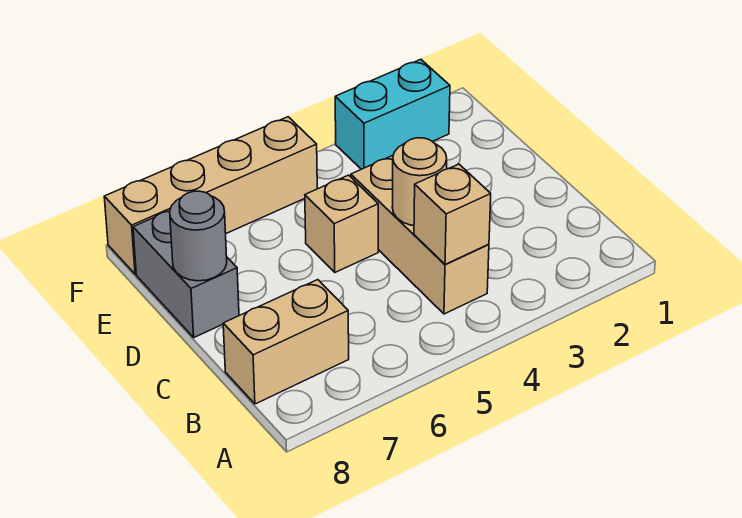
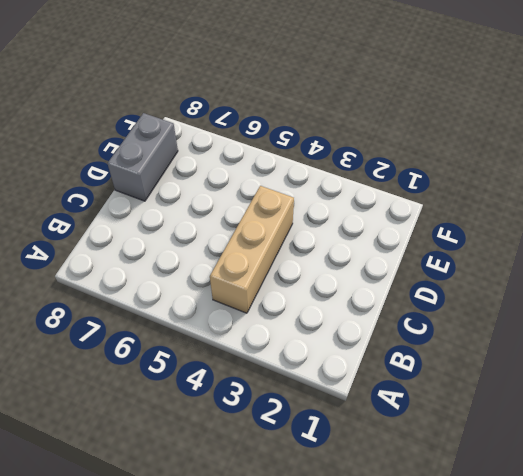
none -> tan brick B7:B8 level 1
none -> tan brick D5 level 1

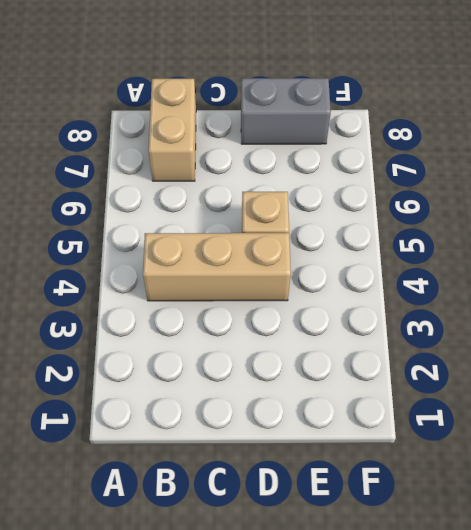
none -> cyan brick F2:F3 level 1
none -> tan brick F5:F8 level 1

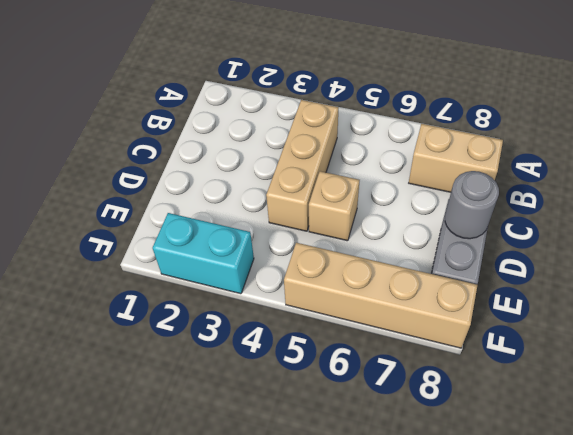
none -> tan brick B4 level 2
none -> tan round brick C4 level 2

